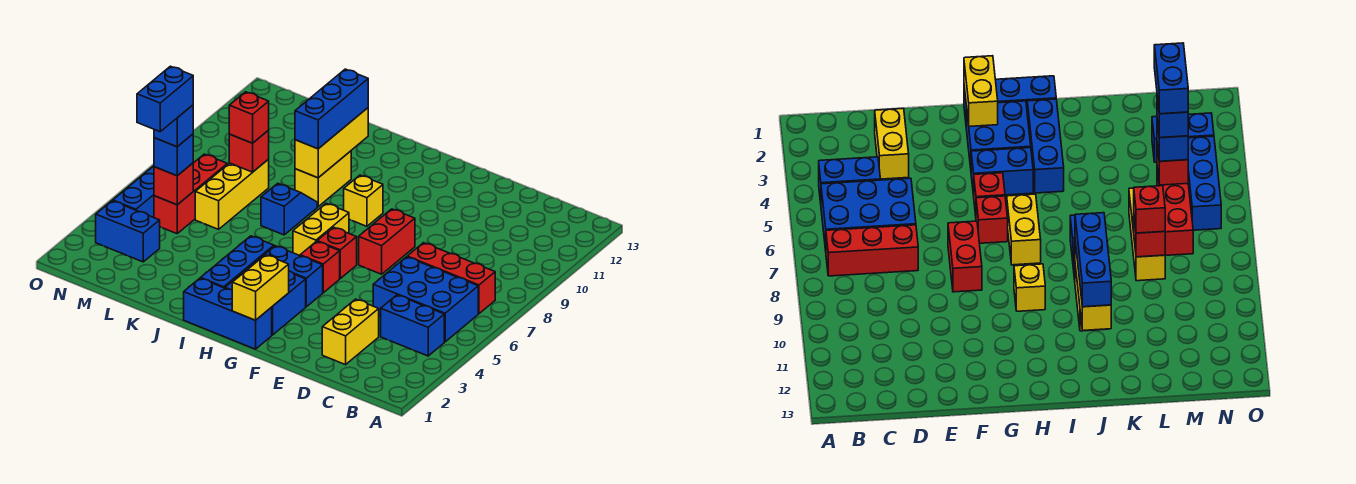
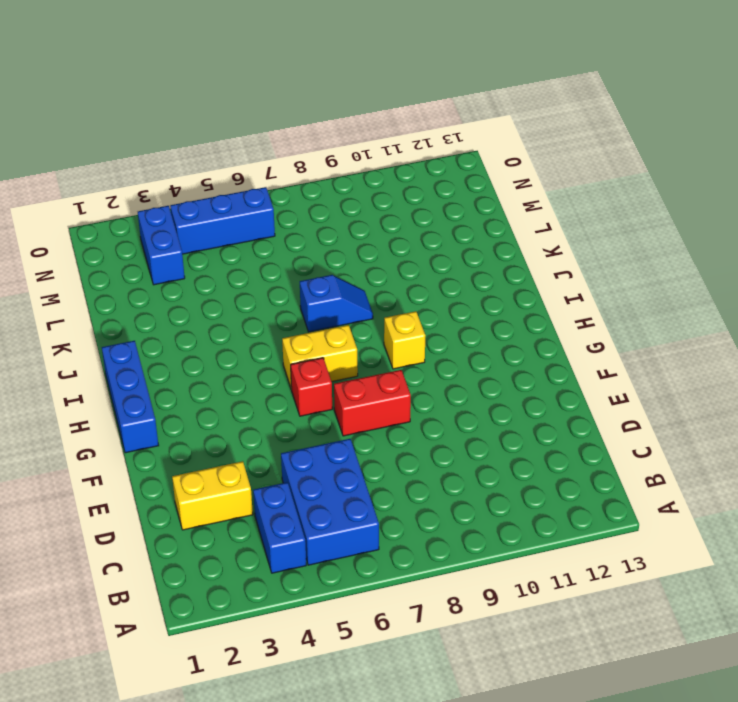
none -> red brick B7:D7 level 1
none -> blue brick G2:H3 level 1
none -> blue brick G4:H4 level 1

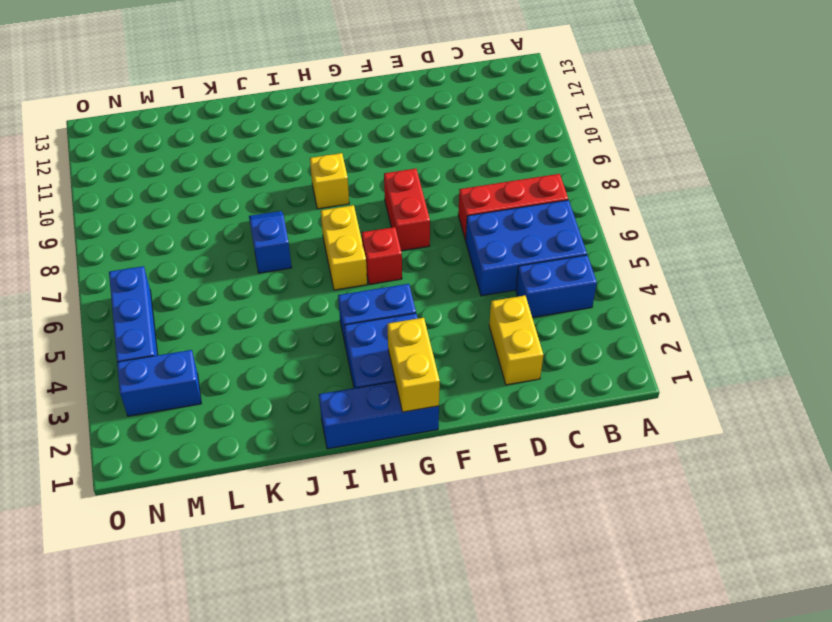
none -> red brick G5 level 1
none -> blue brick I2:I4 level 1
none -> yellow brick J9:J10 level 1

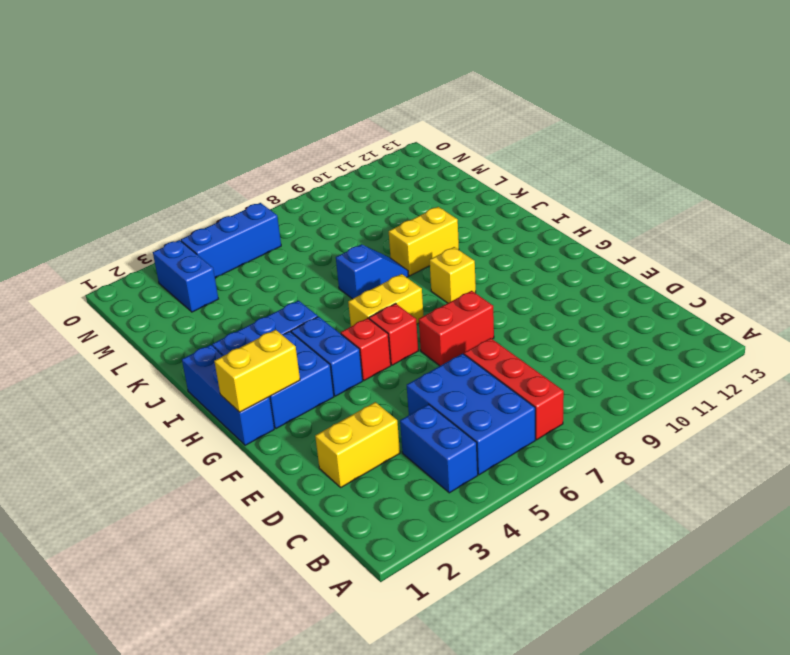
none -> yellow brick L6:L8 level 1
none -> red brick M5:M7 level 1
none -> yellow brick J9:J11 level 2

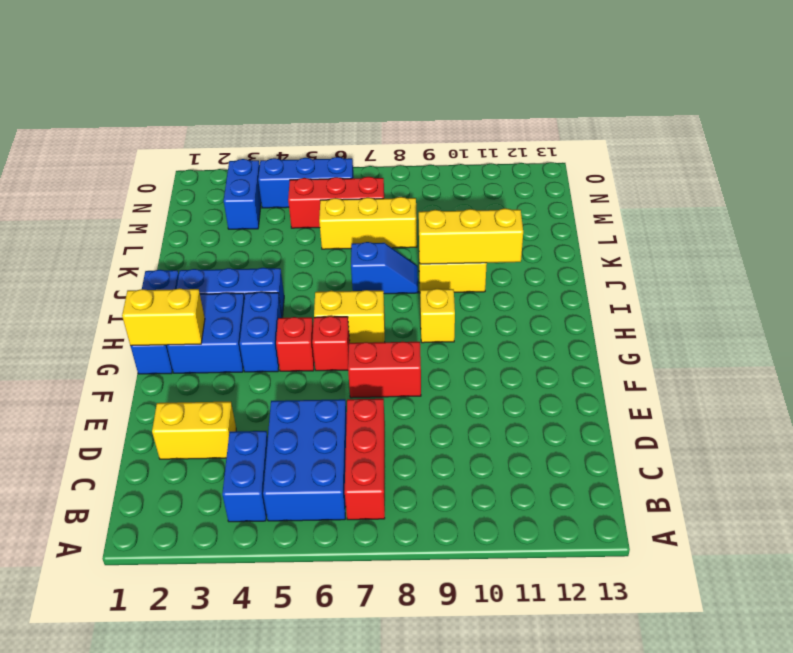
none -> red brick L8 level 2
none -> red brick M5 level 2
none -> blue brick J9:J11 level 3

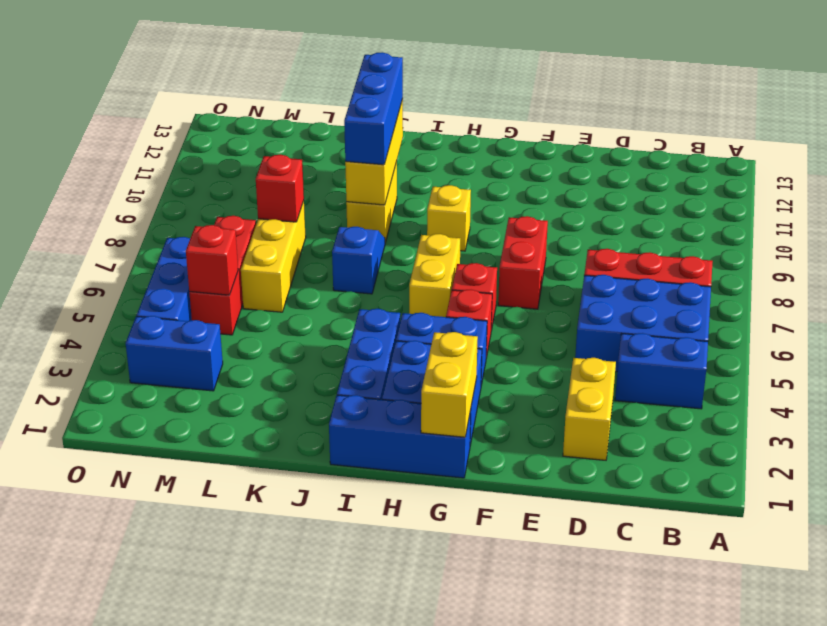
none -> red brick L8 level 3
none -> blue brick M5 level 3
none -> blue brick M5 level 4

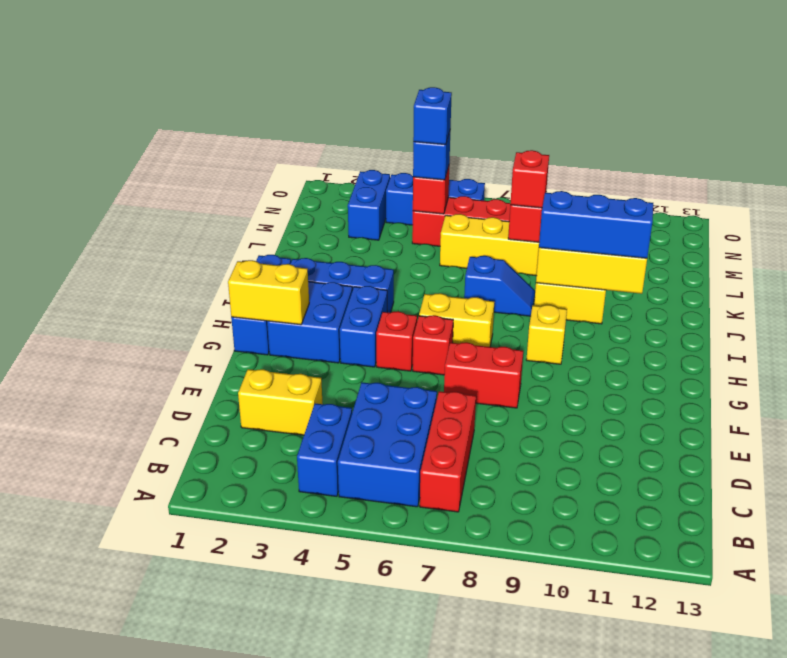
none -> blue brick M4:M5 level 5

